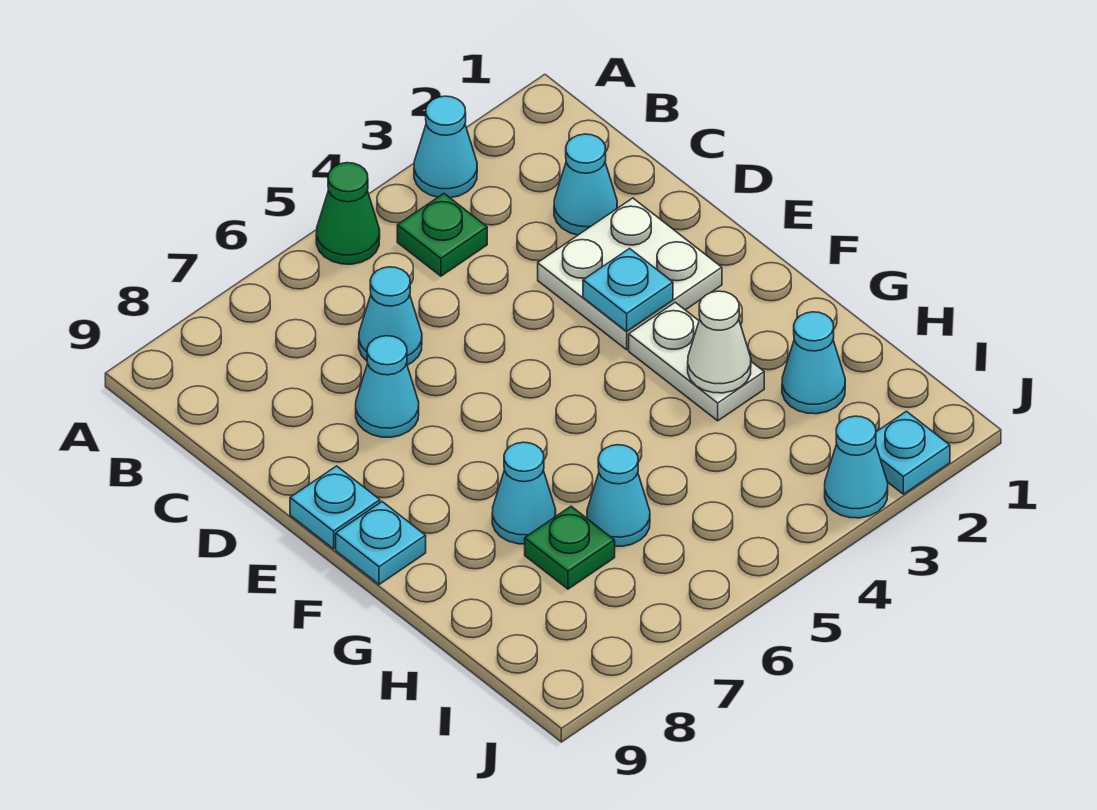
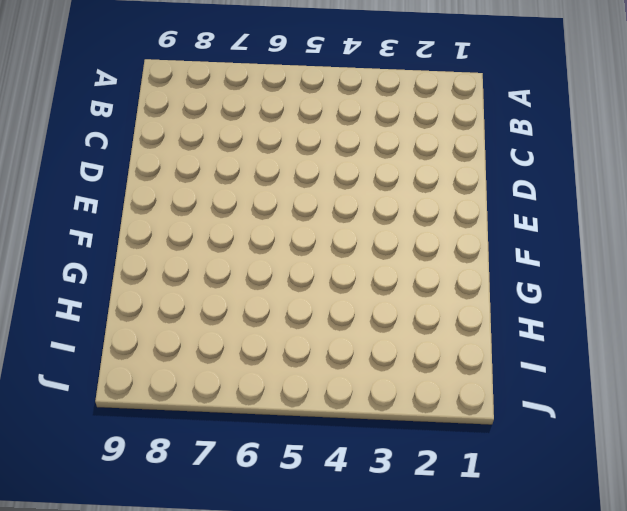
none -> cyan cone A3 level 1
none -> green cone A5 level 1
none -> green plate B4 level 1

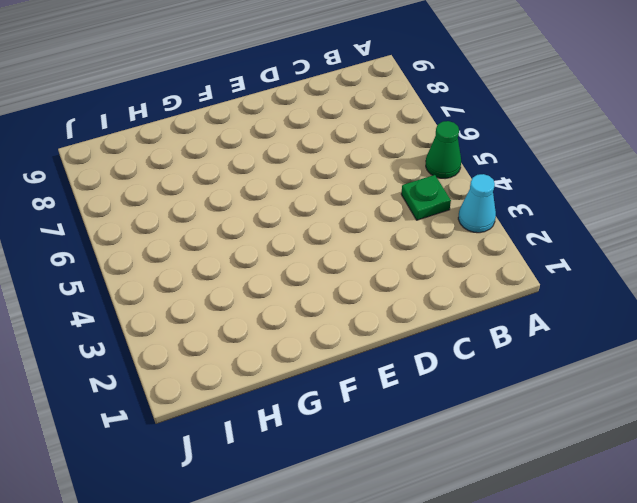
none -> cyan cone C2 level 1
none -> cyan cone C6 level 1
none -> white plate D2:E3 level 1

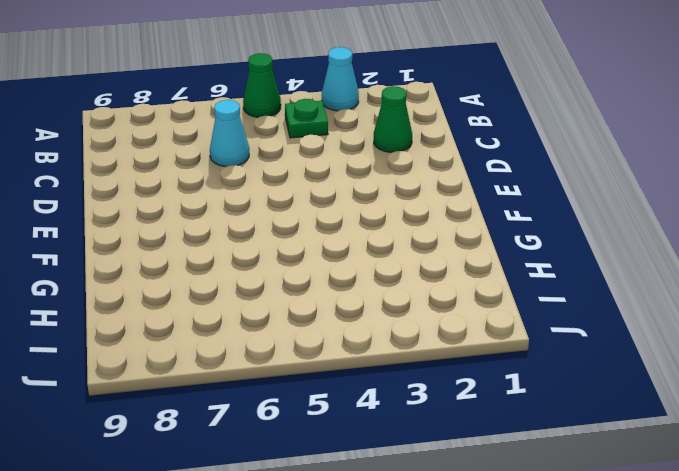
green cone C2 level 1 -> cyan cone C2 level 1
none -> white plate D2:E3 level 1
none -> cyan cone D7 level 1
none -> cyan plate E9 level 1

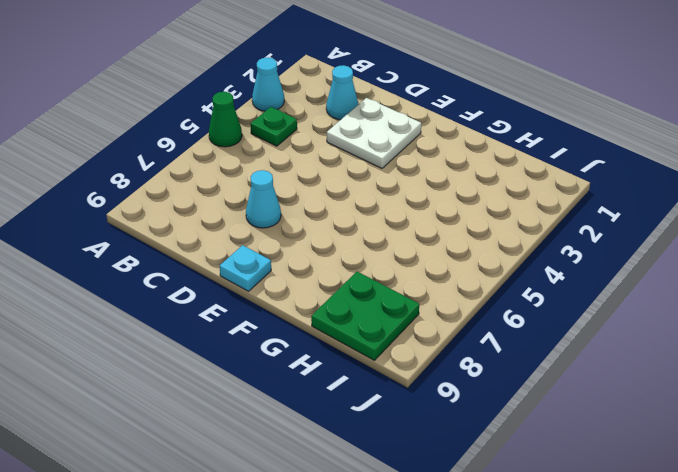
green plate H8:I9 level 1 -> none
none -> cyan cone C6 level 1
none -> white plate F3:G3 level 1
none -> cyan plate F9 level 1

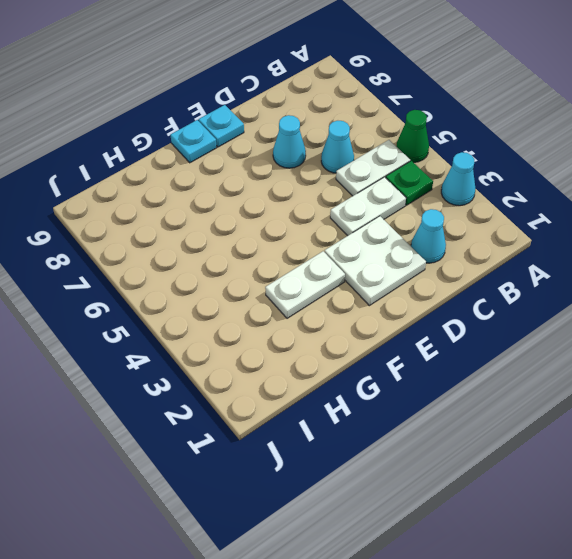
white plate B5:C5 level 1 -> none
white plate C4:D4 level 1 -> none
none -> cyan cone G7 level 1
none -> cyan cone H2 level 1
none -> cyan cone H6 level 1

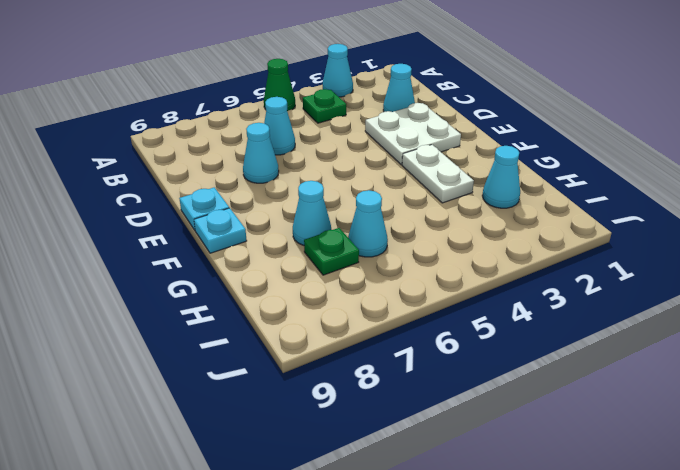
none -> cyan plate J2 level 1
none -> cyan cone J3 level 1
none -> cyan plate E3 level 2

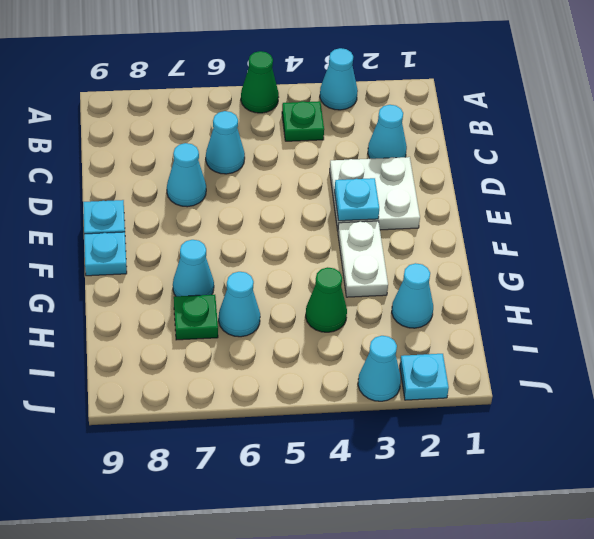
green cone H4 level 1 -> none
none -> white cone G3 level 2

